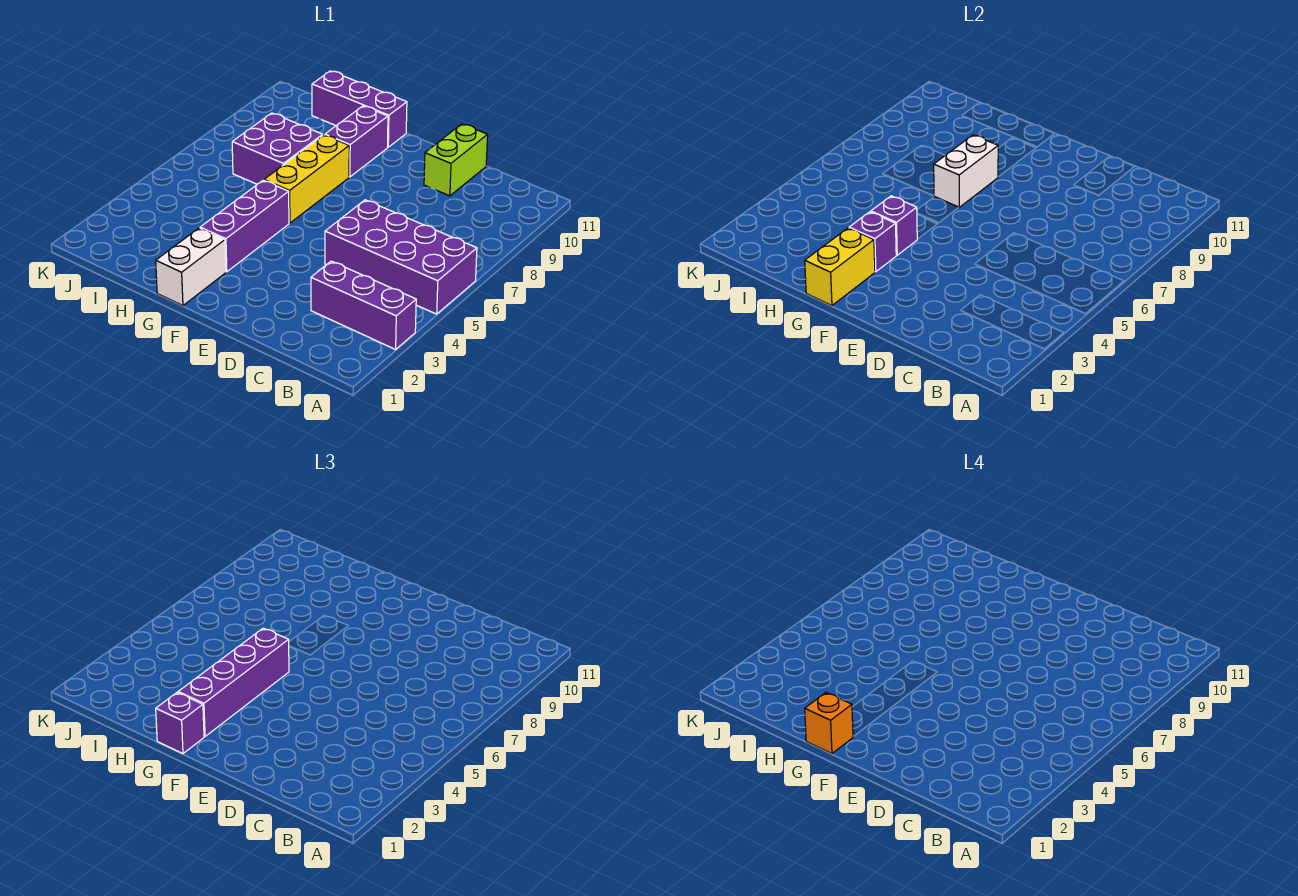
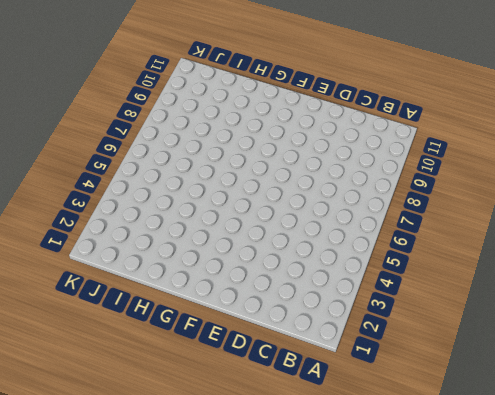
none -> purple brick A3:C3 level 1
none -> purple brick A5:D6 level 1
none -> lime brick D10:D11 level 1

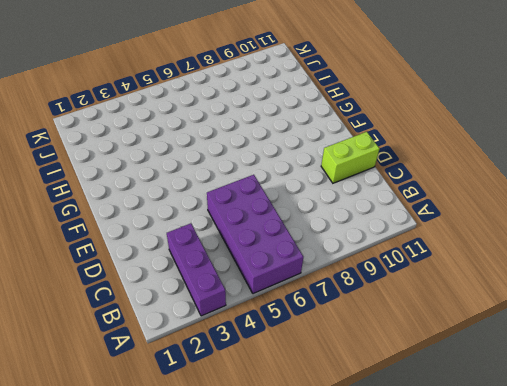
none -> white brick G1:G2 level 1
none -> purple brick G3:G5 level 1
none -> yellow brick G6:G8 level 1

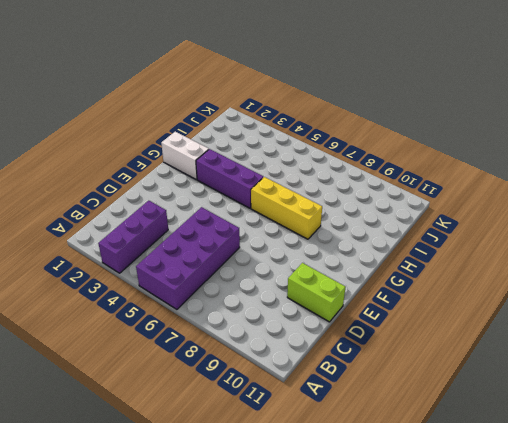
none -> purple brick G9:G10 level 1
none -> purple brick G11:I11 level 1
none -> purple brick H7:I8 level 1

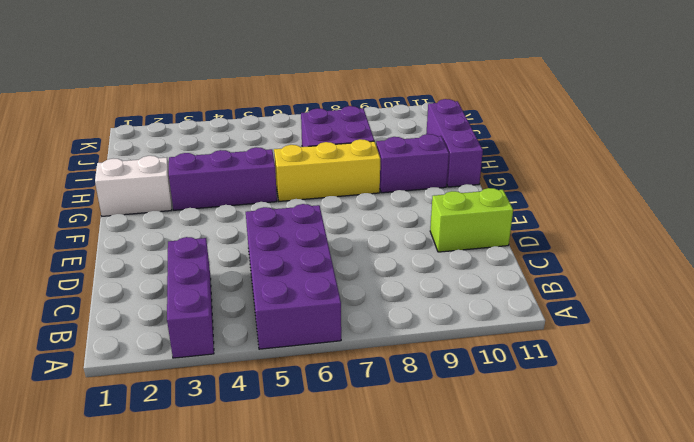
none -> yellow brick G1:G2 level 2
none -> purple brick G3 level 2
none -> purple brick G4 level 2

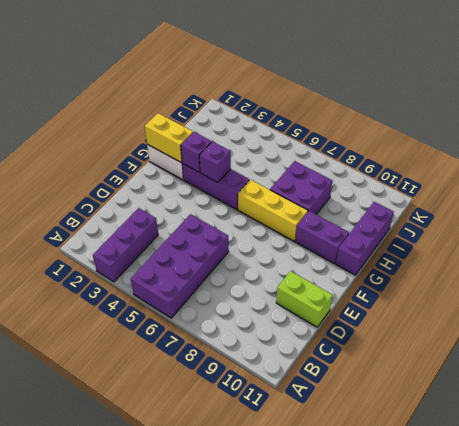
none -> white brick G7:G8 level 2
none -> purple brick G1 level 3
none -> purple brick G2:G5 level 3

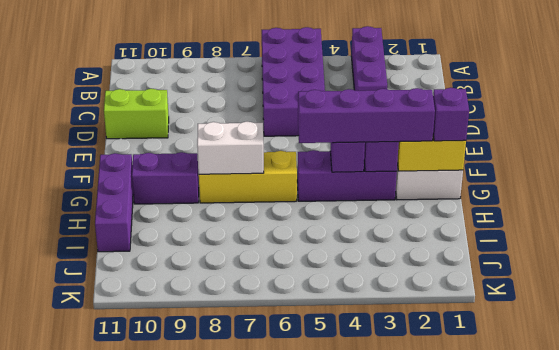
none -> purple brick H7:I8 level 1
none -> orange brick G1 level 4

